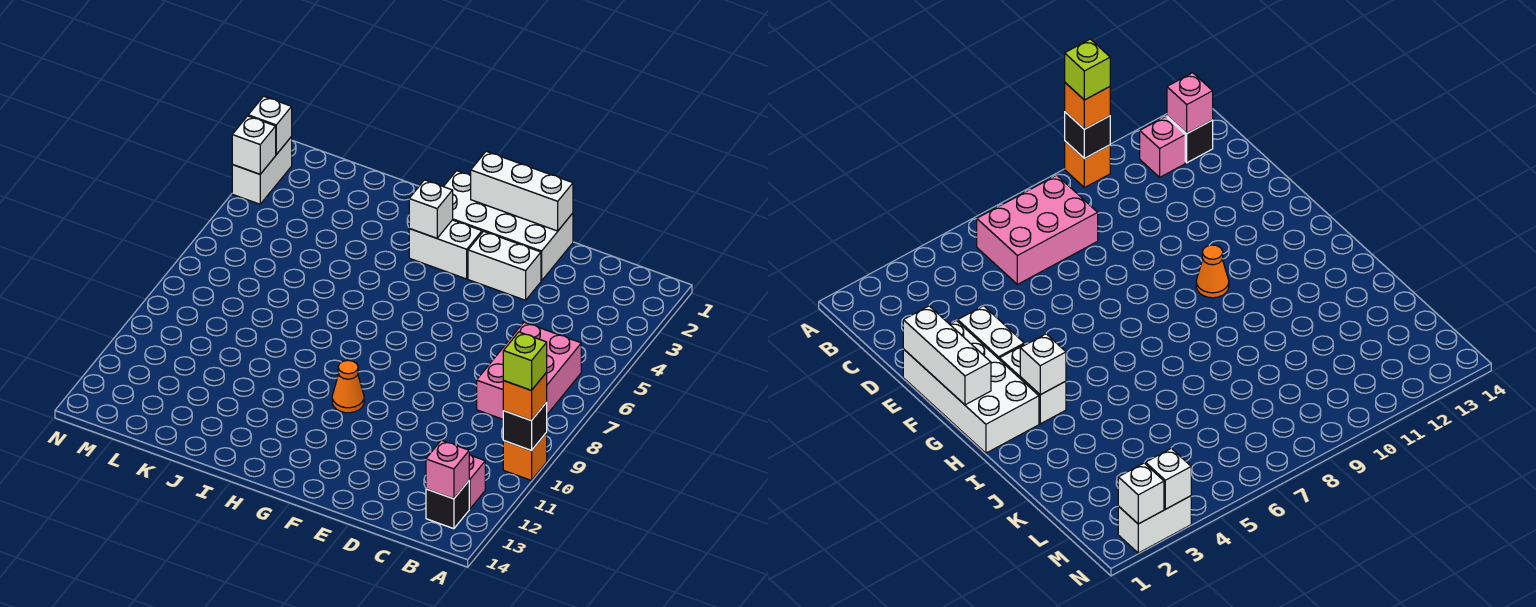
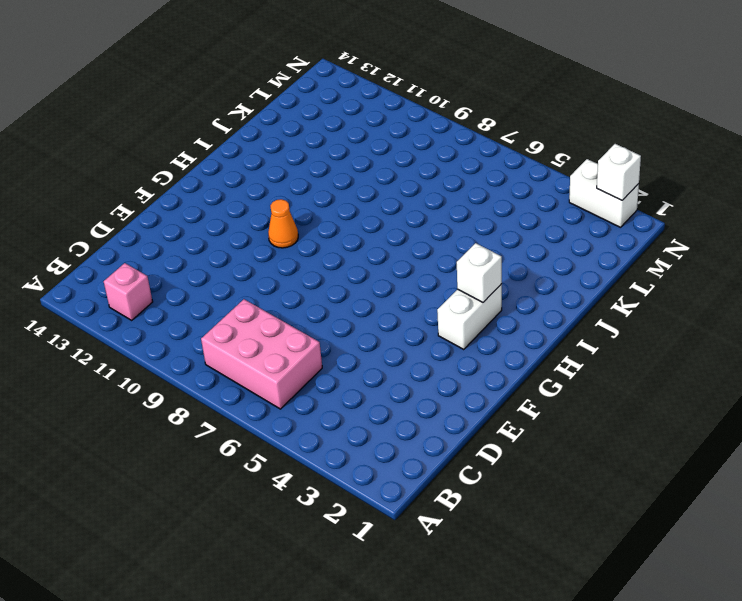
none -> orange brick A10 level 1
none -> black brick B13 level 1
none -> white brick E1:H2 level 1

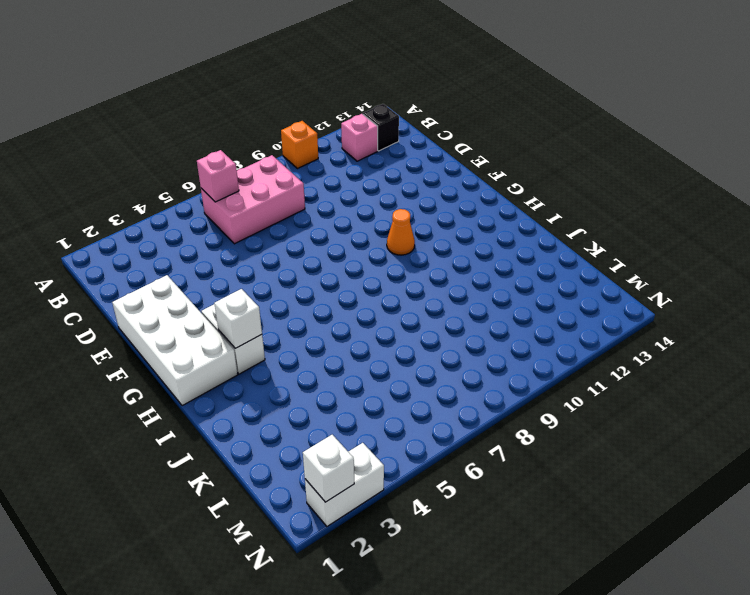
pink brick B6 level 2 -> pink brick B13 level 2
none -> white brick E3:F3 level 1
none -> black brick A10 level 2
none -> white brick E1:G1 level 2

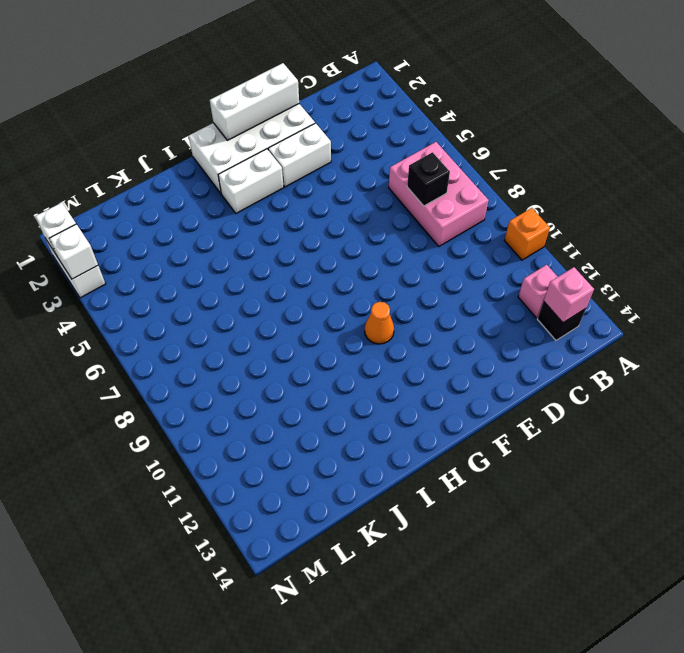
black brick C7 level 2 -> black brick A10 level 2
none -> white brick H3 level 2
none -> orange brick A10 level 3
none -> lime brick A10 level 4

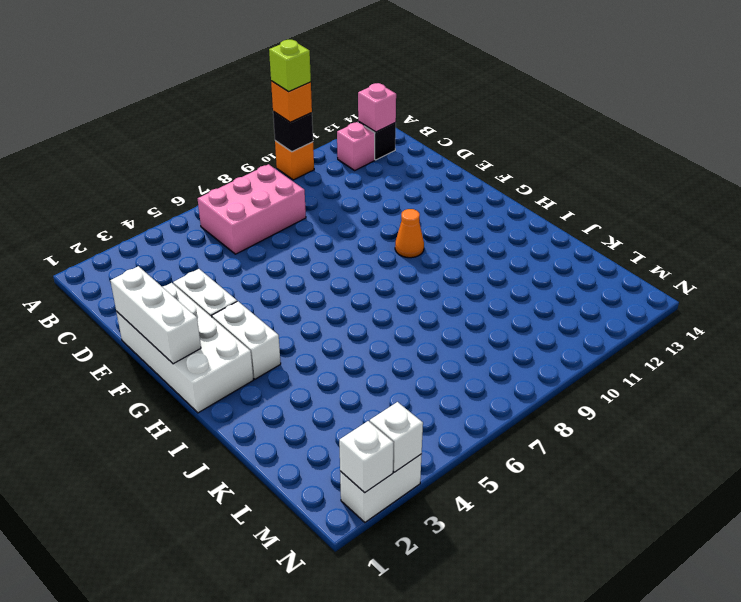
none -> white brick H3 level 2

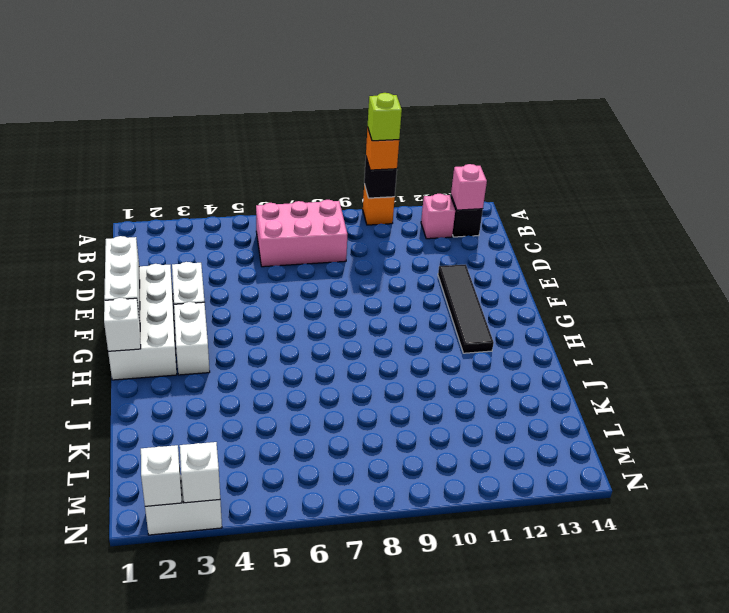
black tile E12:H12 level 1 -> none
white brick H1 level 2 -> white brick H3 level 2
none -> orange cone G10 level 1

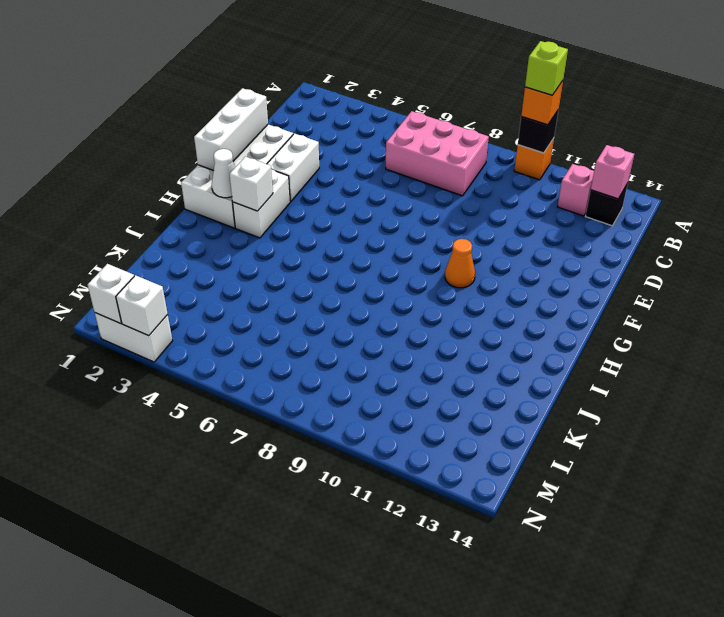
white cone H2 level 2 -> none

